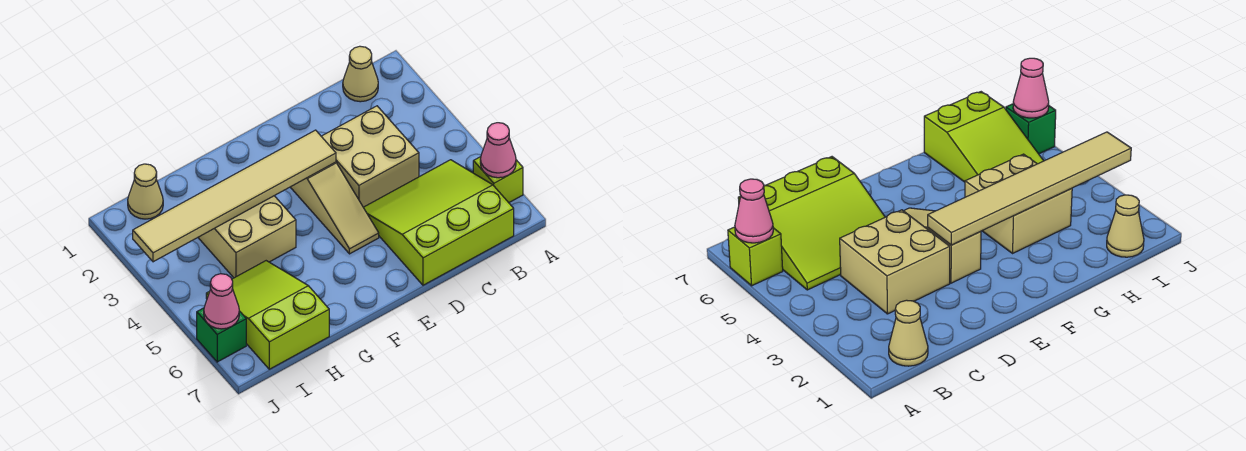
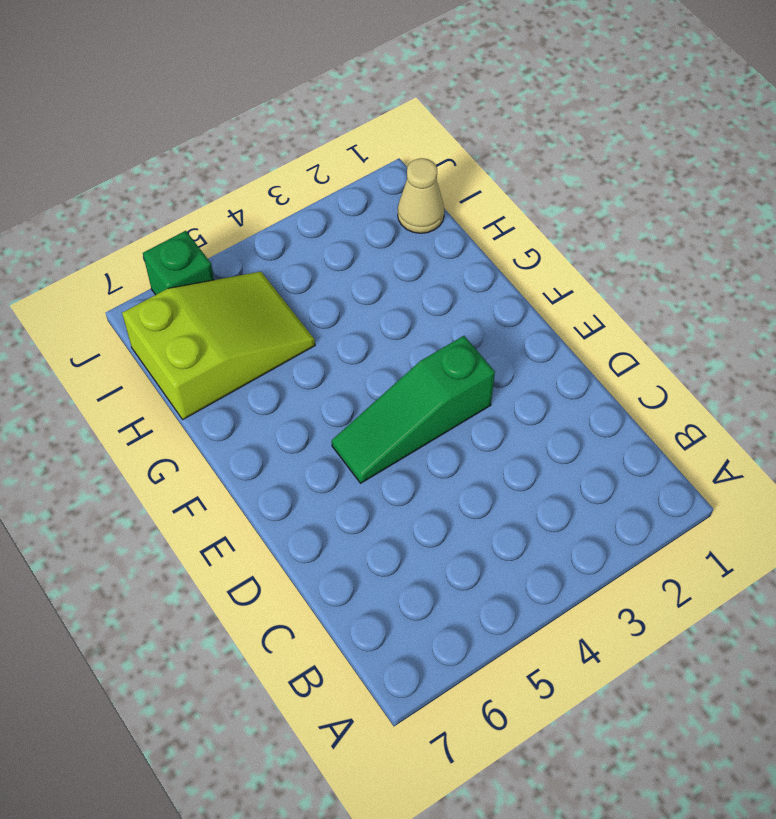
green slope E3:E5 level 1 top 3 -> tan slope E3:E5 level 1 top 3
none -> lime brick A6 level 1
none -> tan cone B1 level 1
none -> lime slope B5:D7 level 1 top 7

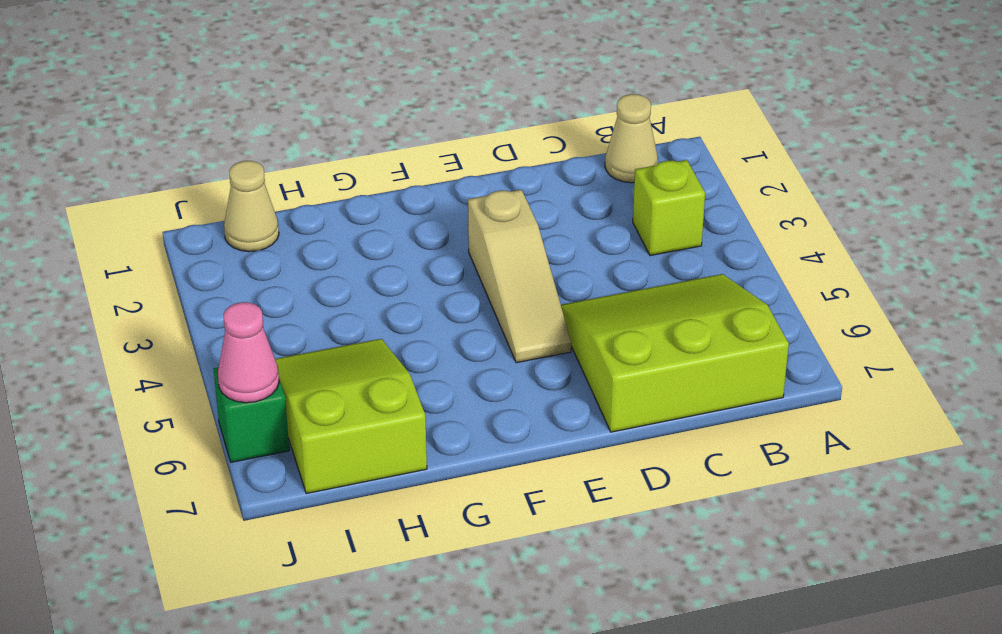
lime brick B3 level 1 -> lime brick A6 level 1
none -> tan brick C3:D4 level 1
none -> tan brick G3:H4 level 1
none -> pink cone A6 level 2

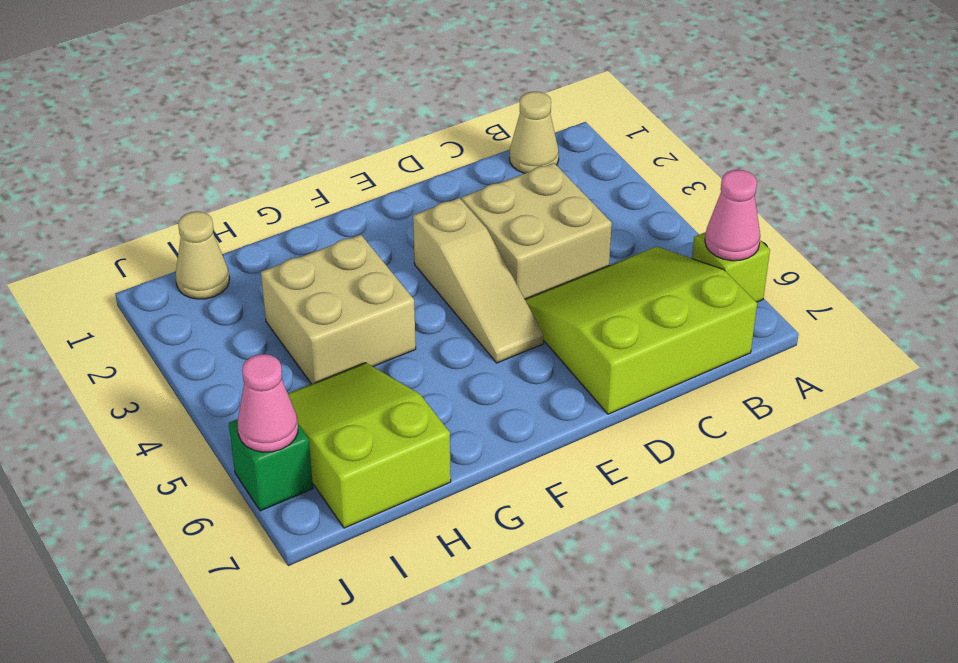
none -> tan tile E3:J3 level 2

